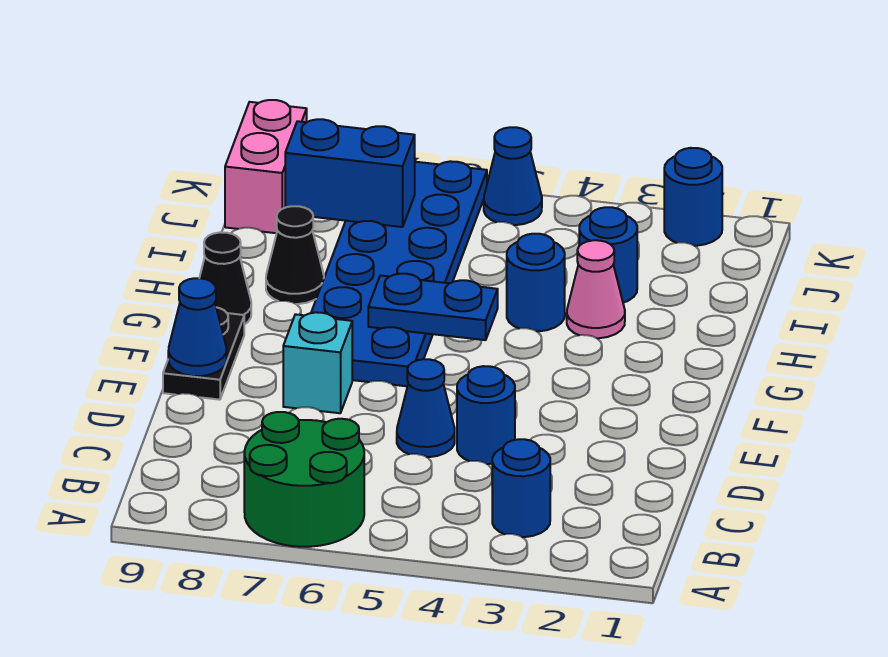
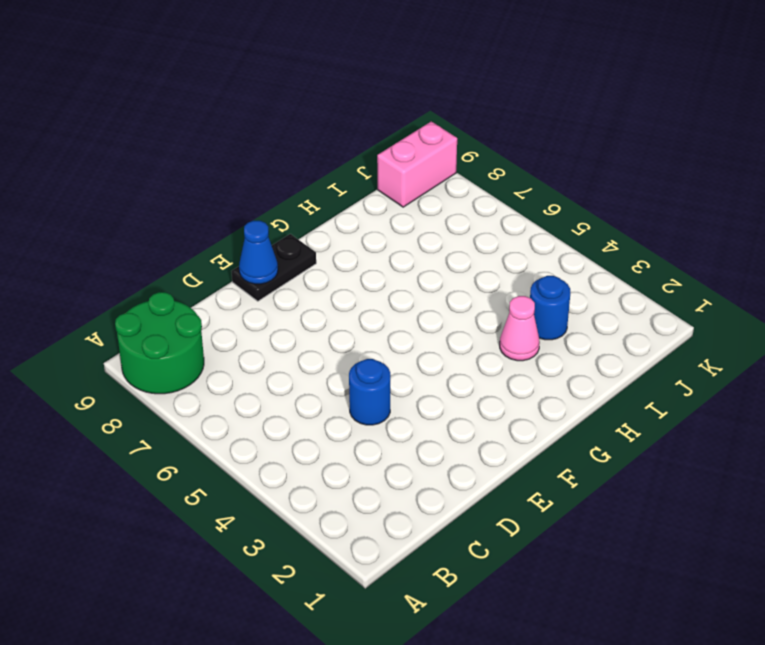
green round brick A8:B9 level 1 -> green round brick A6:B7 level 1
none -> blue round brick B3 level 1
none -> blue cone D5 level 1
none -> cyan brick E7 level 1

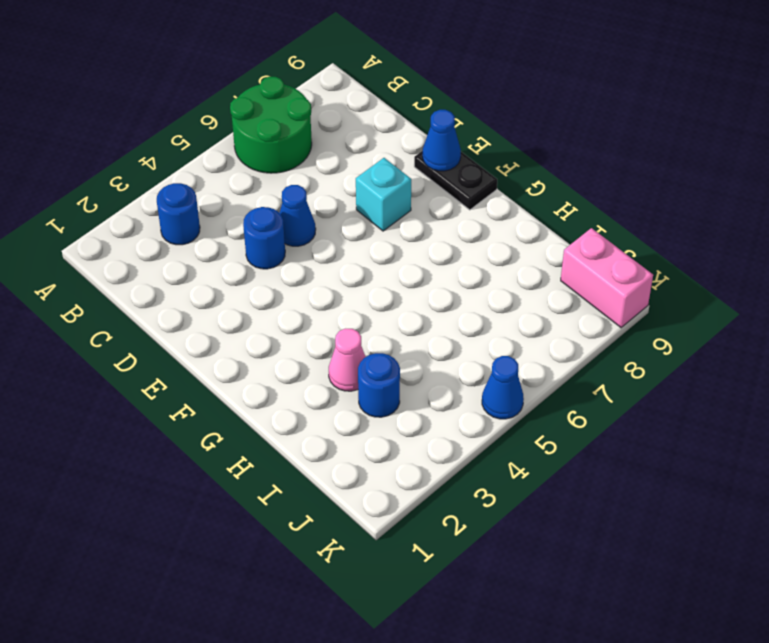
none -> blue plate F6:K7 level 1
none -> black cone G9 level 1
none -> blue round brick H4 level 1

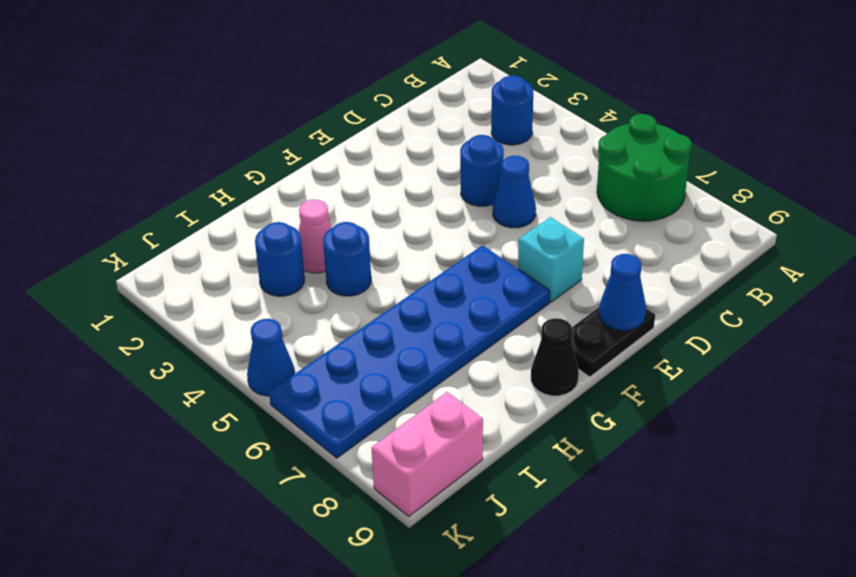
none -> black cone H8 level 1
none -> blue round brick K2 level 1
none -> blue plate G5:G6 level 2

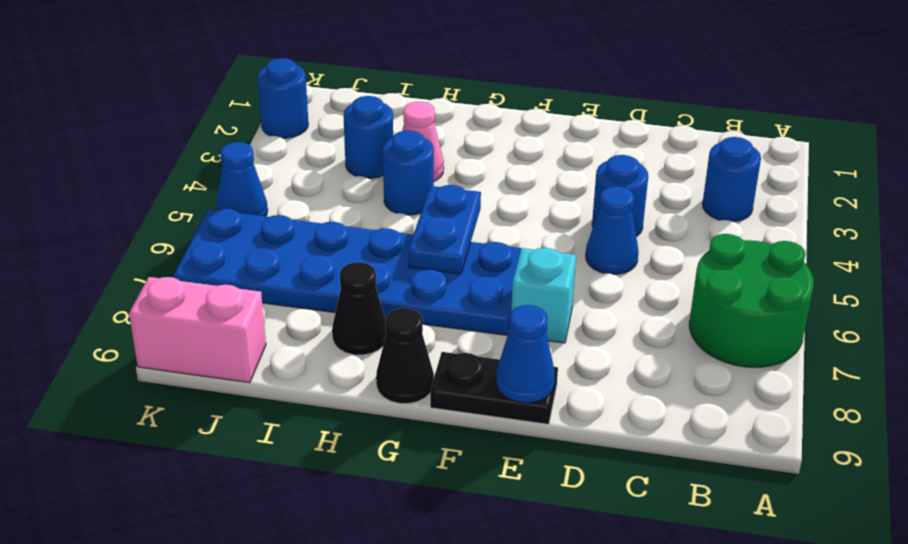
none -> blue brick J7:J8 level 2

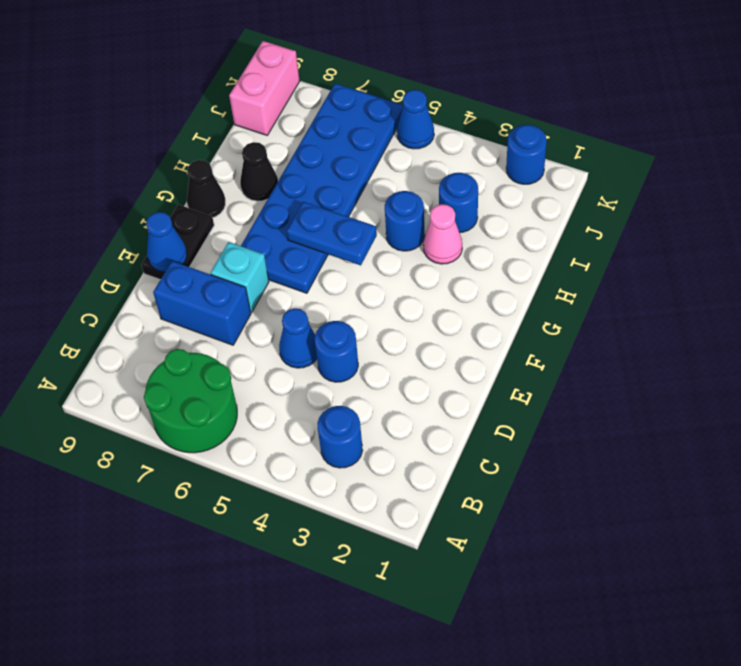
blue brick D7:D8 level 1 -> blue brick J7:J8 level 2

